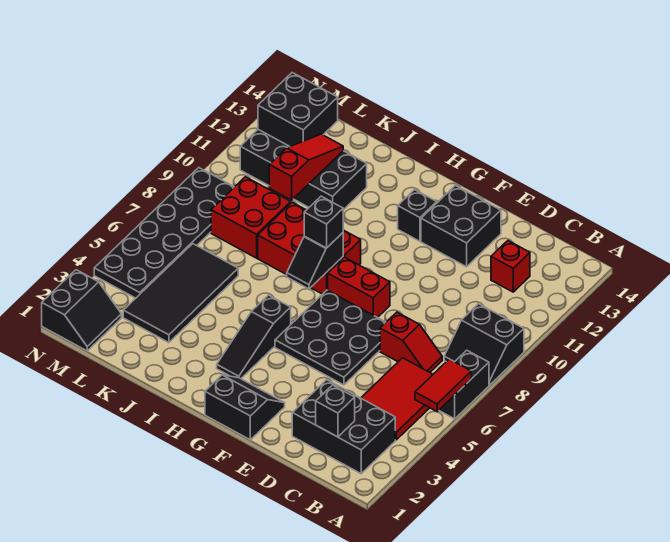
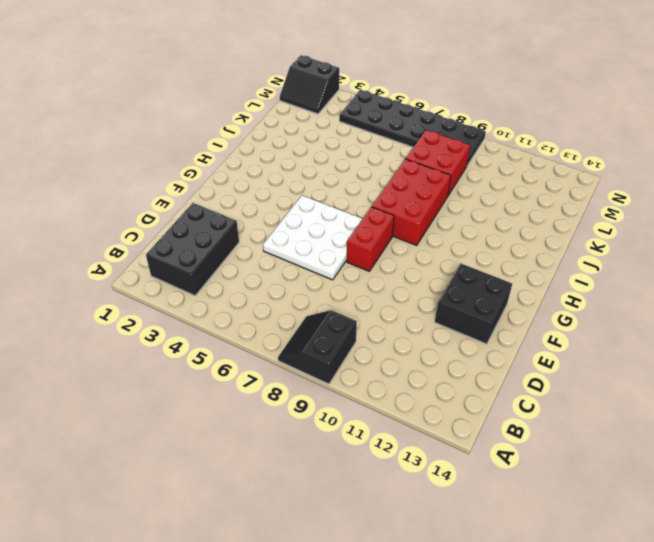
white plate E5:G7 level 1 -> black plate E5:G7 level 1
none -> black brick A6:A7 level 1
none -> red tile B4:C6 level 1
none -> red slope C7:D7 level 1 top D

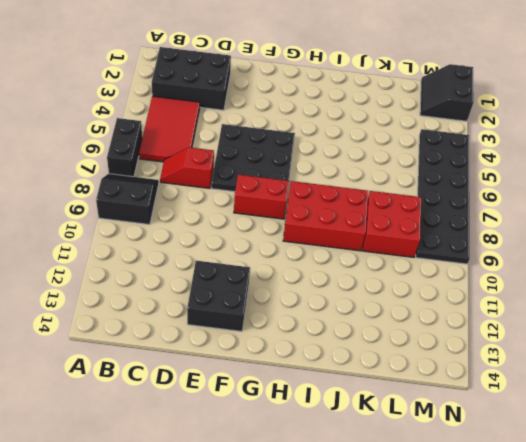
none -> red brick C12 level 1
none -> black slope F1:G2 level 1 top 1
none -> black brick G12 level 1

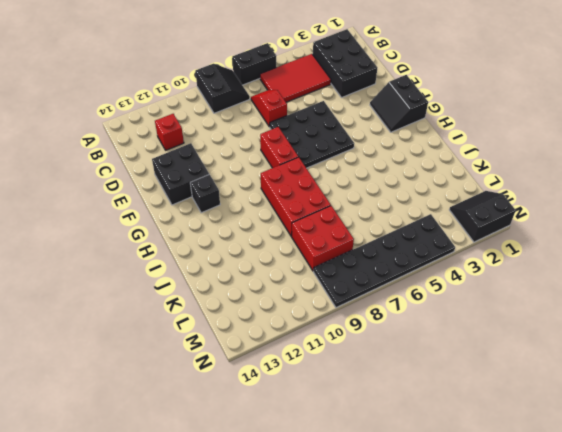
none -> black slope H3:H5 level 1 top 5
none -> black brick J11:M12 level 1
none -> black tile K3:L6 level 1

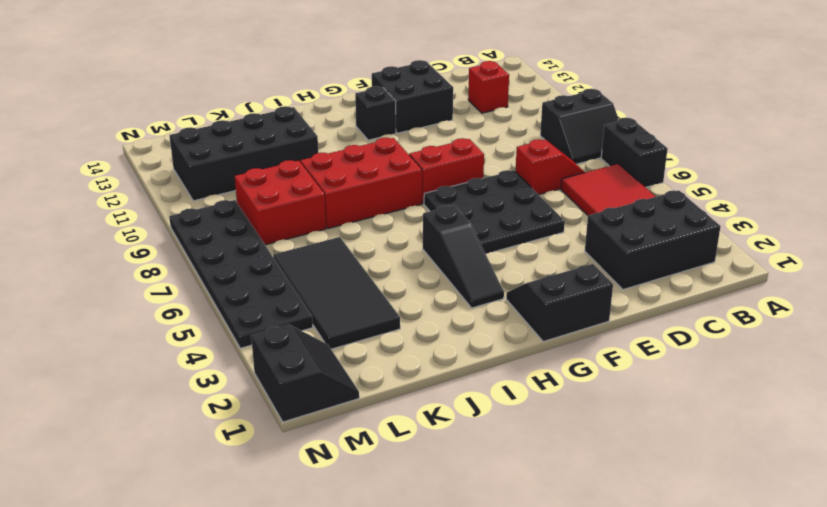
none -> red tile A5:A6 level 2
none -> black brick C2 level 2
none -> black slope H7:H8 level 2 top 8

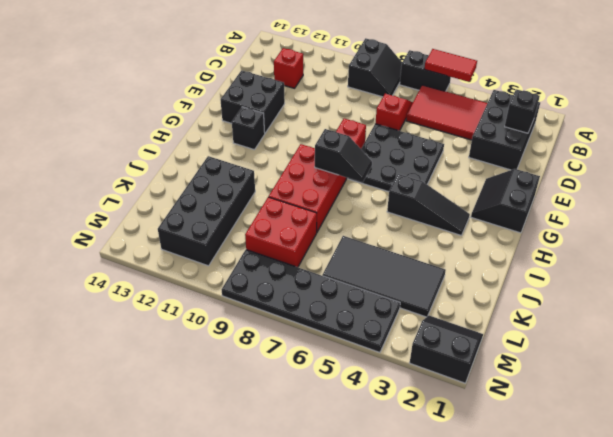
none -> red slope K10:K12 level 2 top 10
none -> black brick L12:M13 level 2
none -> black brick H8 level 3

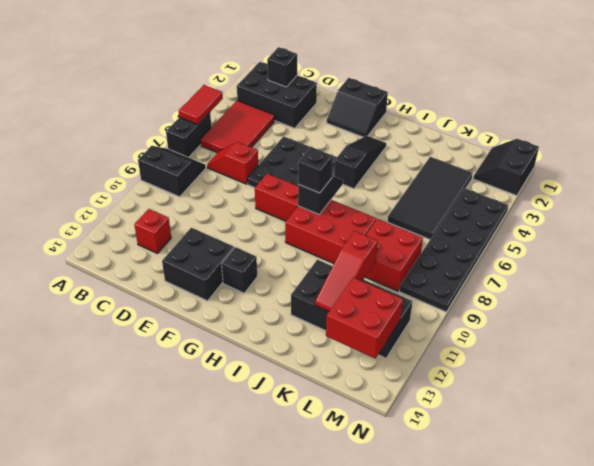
red brick L12:M13 level 2 -> black brick L12:M13 level 2

